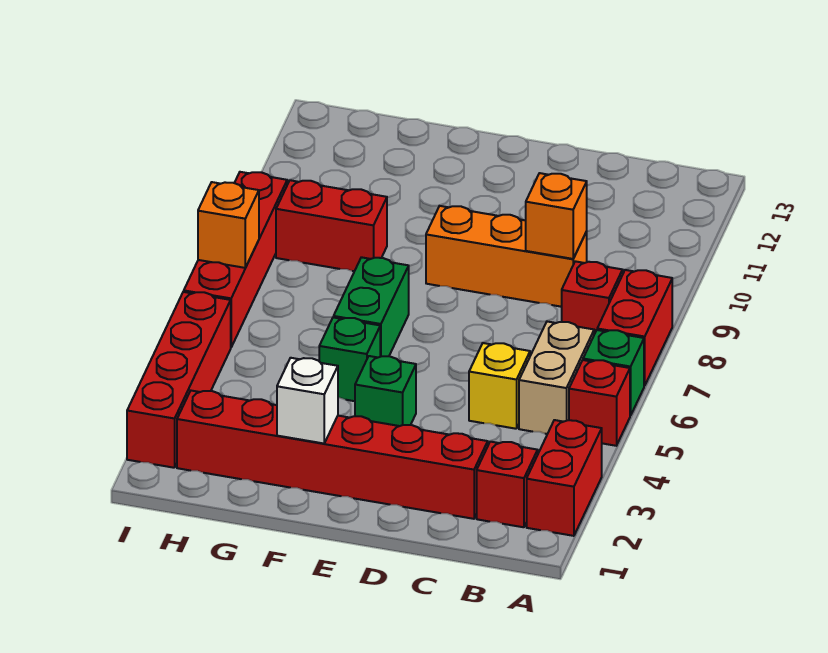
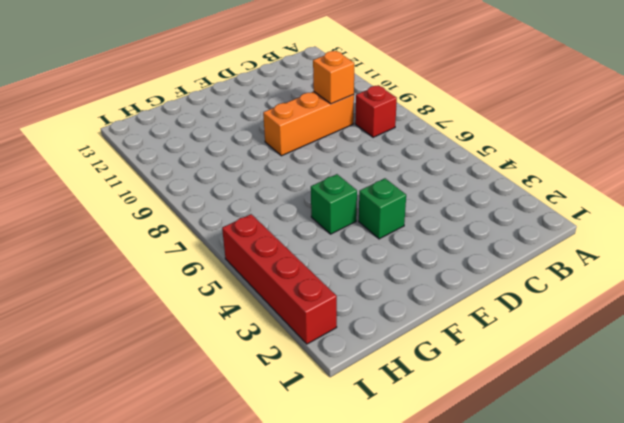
none -> red brick A2:A3 level 1
none -> red brick A5 level 1
none -> green brick A6 level 1

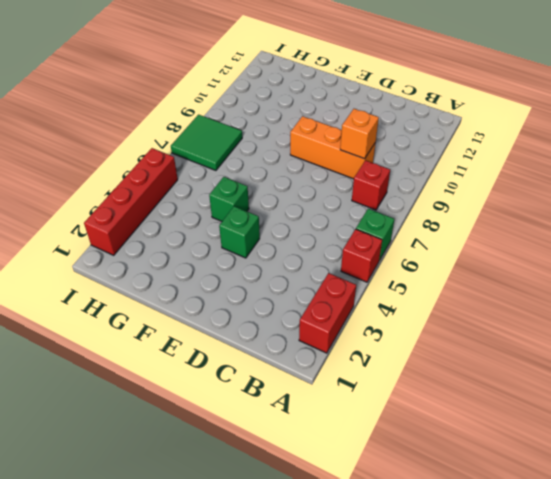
green tile H7:I8 level 1 -> red brick I6:I9 level 1
none -> red brick A7:A8 level 1
none -> red brick B2 level 1
none -> tan brick B5:B6 level 1

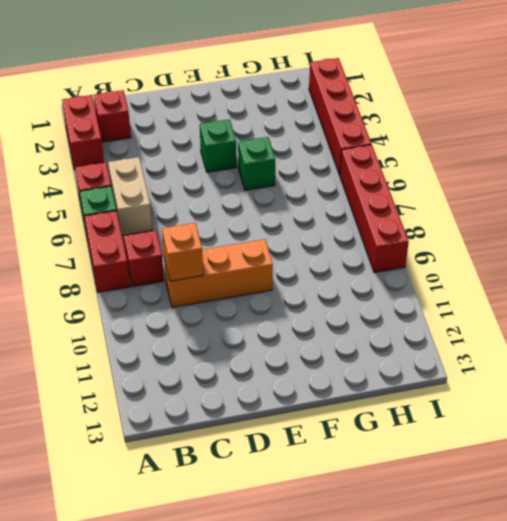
none -> red brick C2:H2 level 1
none -> yellow brick C5 level 1
none -> green brick F6:F7 level 1

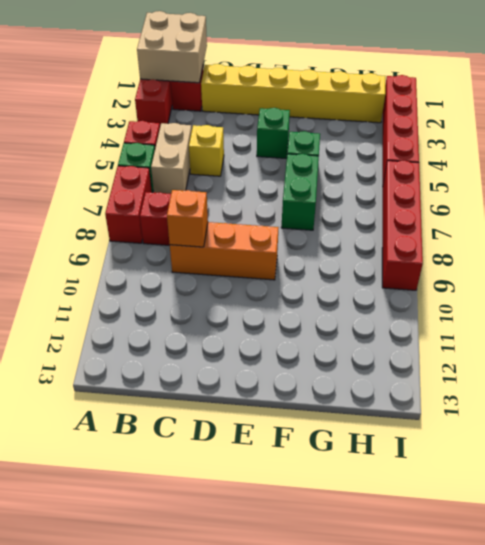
tan brick A1:B2 level 2 -> none
yellow brick C2:H2 level 1 -> red brick C2:H2 level 1
none -> red brick G9:H9 level 1
none -> white brick F2 level 2
none -> orange brick I7 level 2

